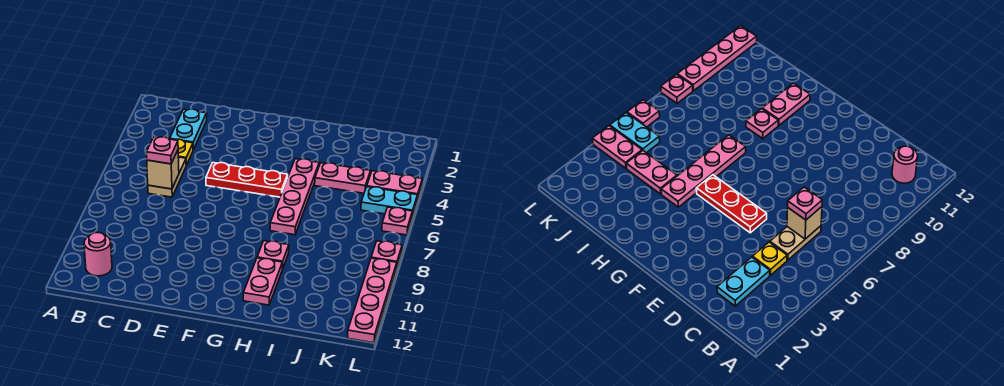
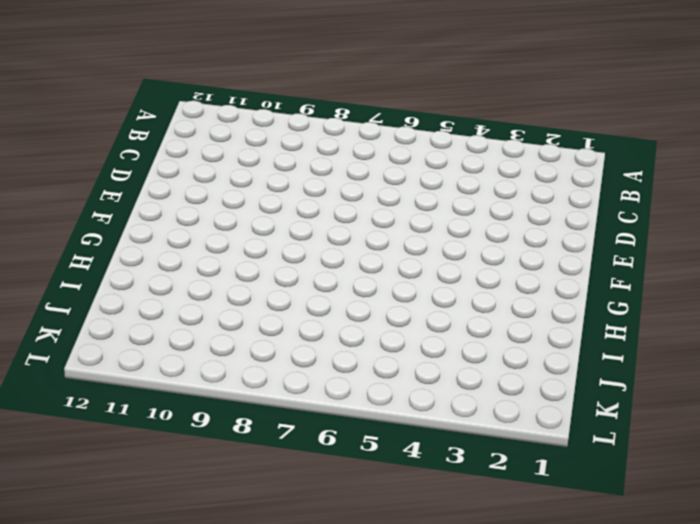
none -> pink round brick B11 level 1
none -> cyan plate C2:C3 level 1
none -> yellow plate C4 level 1

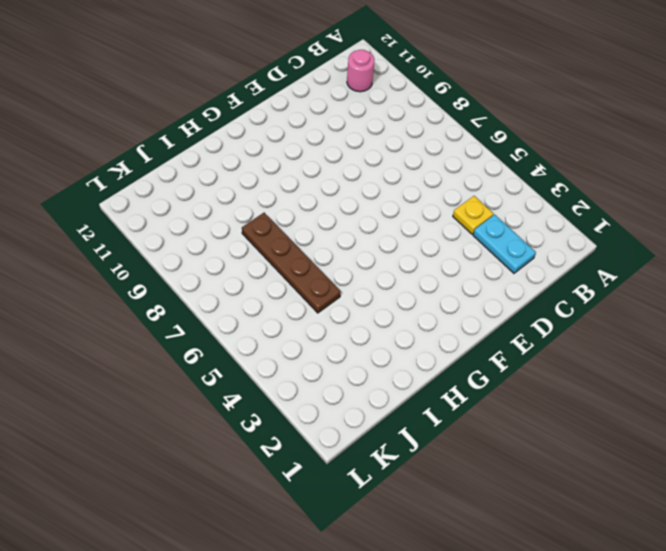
brown plate I5:I8 level 1 -> none
none -> tan plate C5:C6 level 1
none -> red plate E5:G5 level 1
none -> pink plate H4:H7 level 1

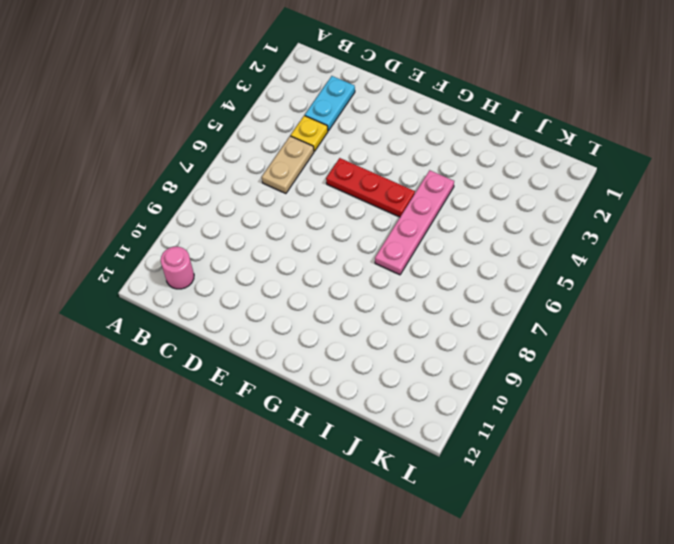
none -> pink plate H9 level 1
none -> pink plate H10:H11 level 1
none -> pink plate I4:J4 level 1

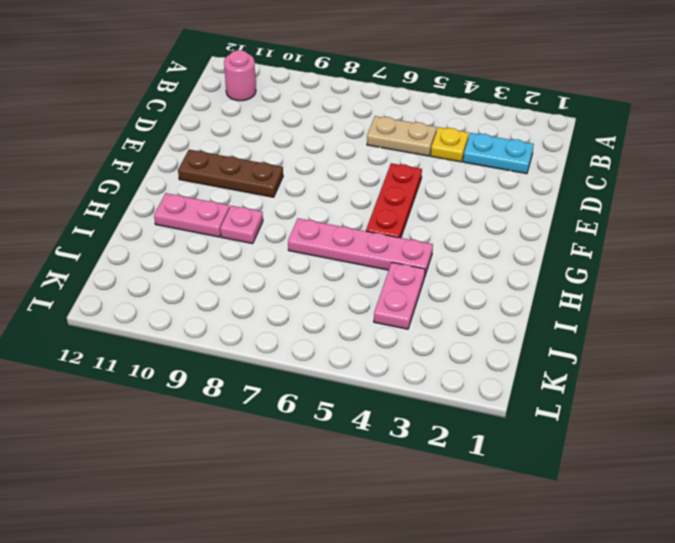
brown plate F9:F11 level 1 -> none
none -> pink plate K4:L4 level 1
none -> cyan plate K5:L5 level 1
none -> pink plate L6 level 1

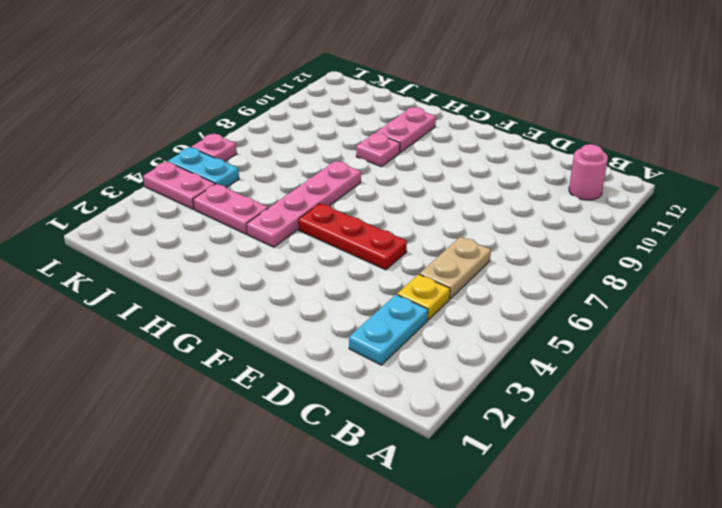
none -> pink plate L8 level 1
none -> pink plate L9:L12 level 1
none -> tan brick C6 level 2

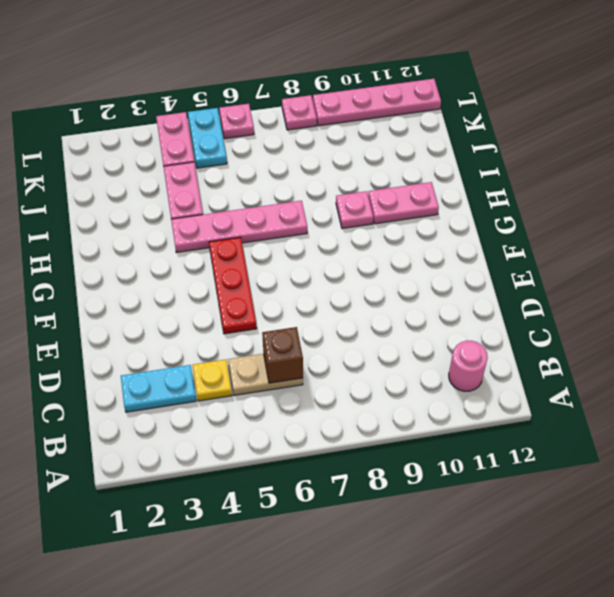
brown brick C6 level 2 -> tan brick C6 level 2
none -> pink plate C6 level 3

